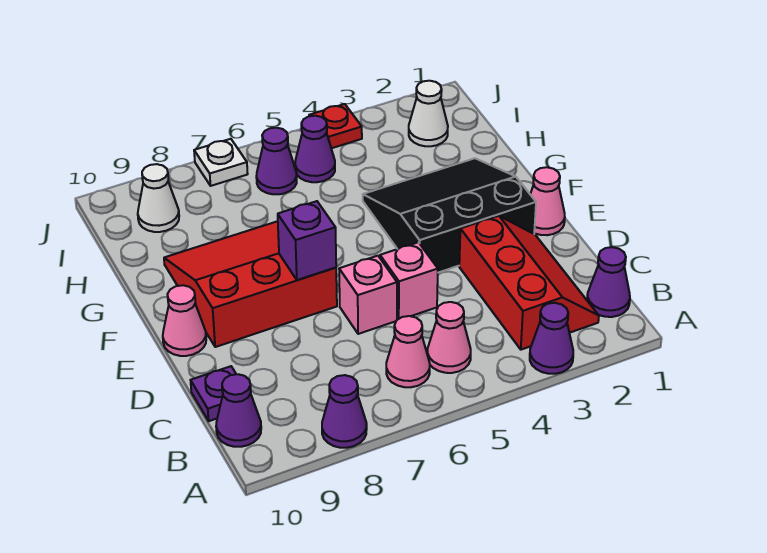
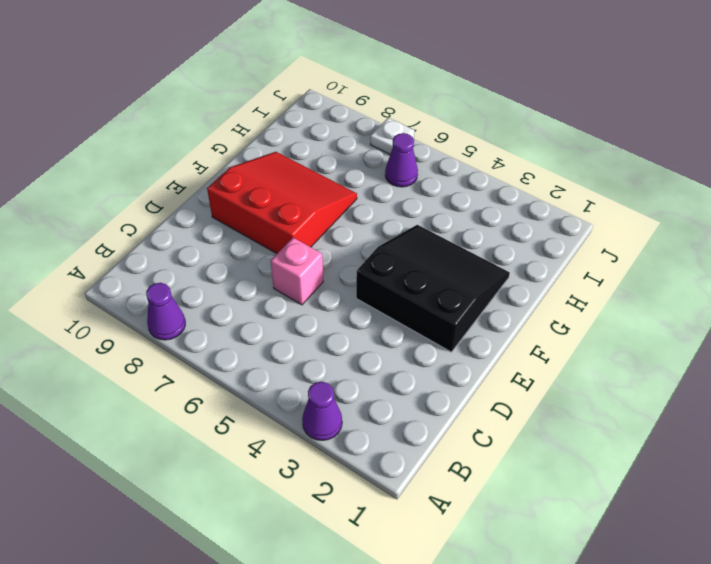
none -> purple cone B1 level 1
none -> red slope B2:D3 level 1 top 3
none -> pink cone B5 level 1

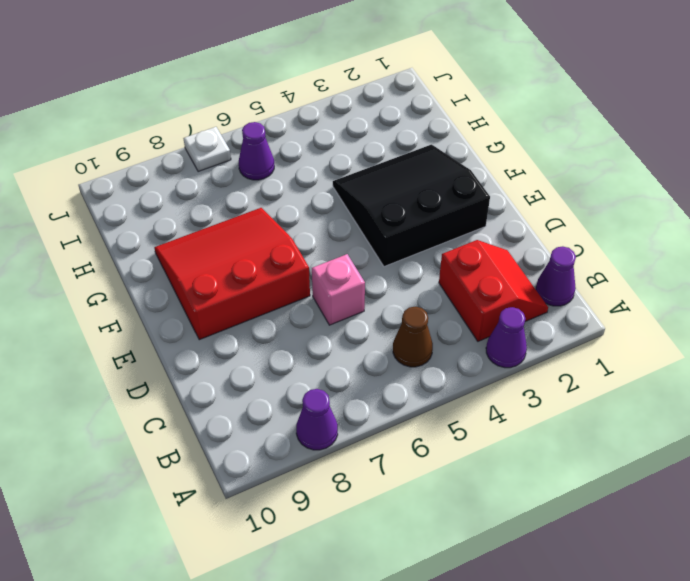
red slope B2:C3 level 1 top 3 -> red slope B2:D3 level 1 top 3
brown cone B5 level 1 -> pink cone B5 level 1
none -> pink cone B6 level 1
none -> purple cone B10 level 1
none -> purple plate C10 level 1

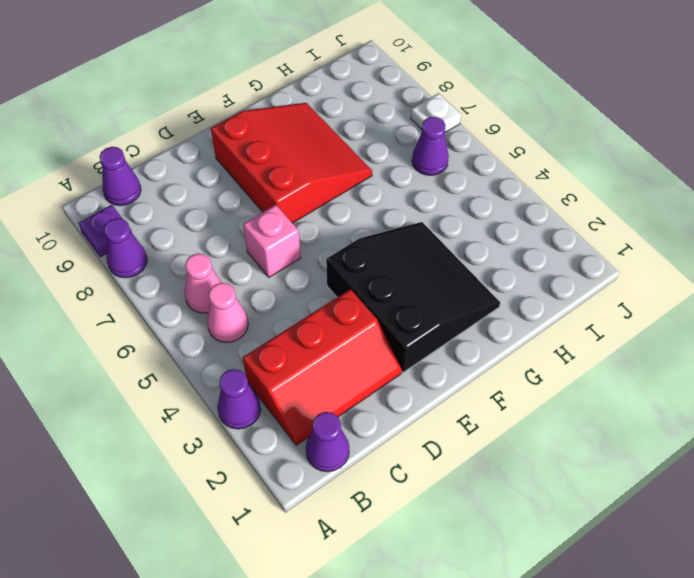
purple plate A9 level 1 -> purple plate C10 level 1
none -> pink brick D5 level 1
none -> pink cone E1 level 1
none -> pink cone E10 level 1

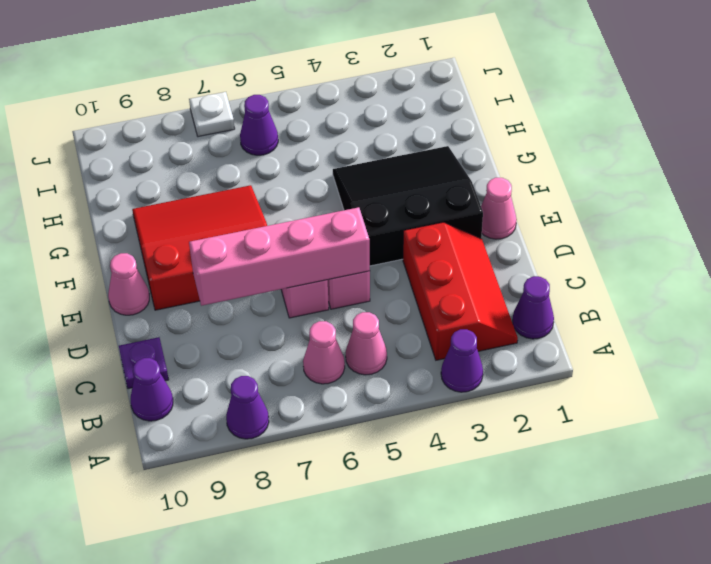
pink brick D5:D8 level 2 -> none
none -> white cone I2 level 1
none -> purple cone I5 level 1
none -> white cone I9 level 1

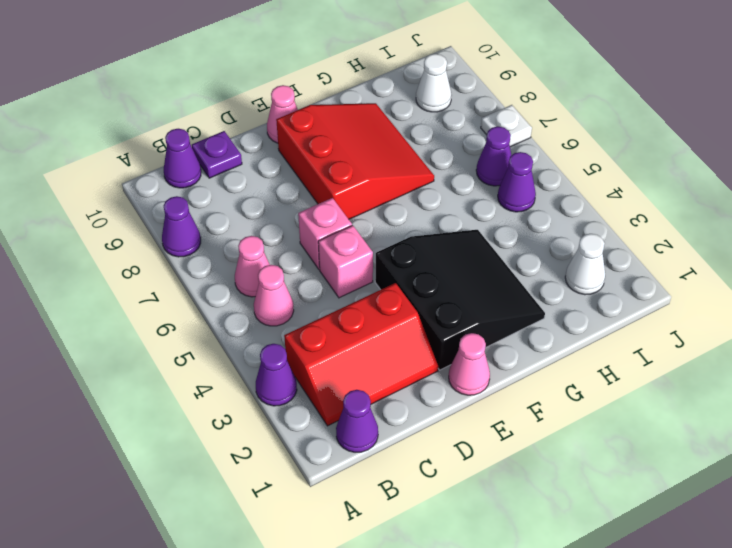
none -> red plate J4 level 1
none -> purple brick E7 level 2

